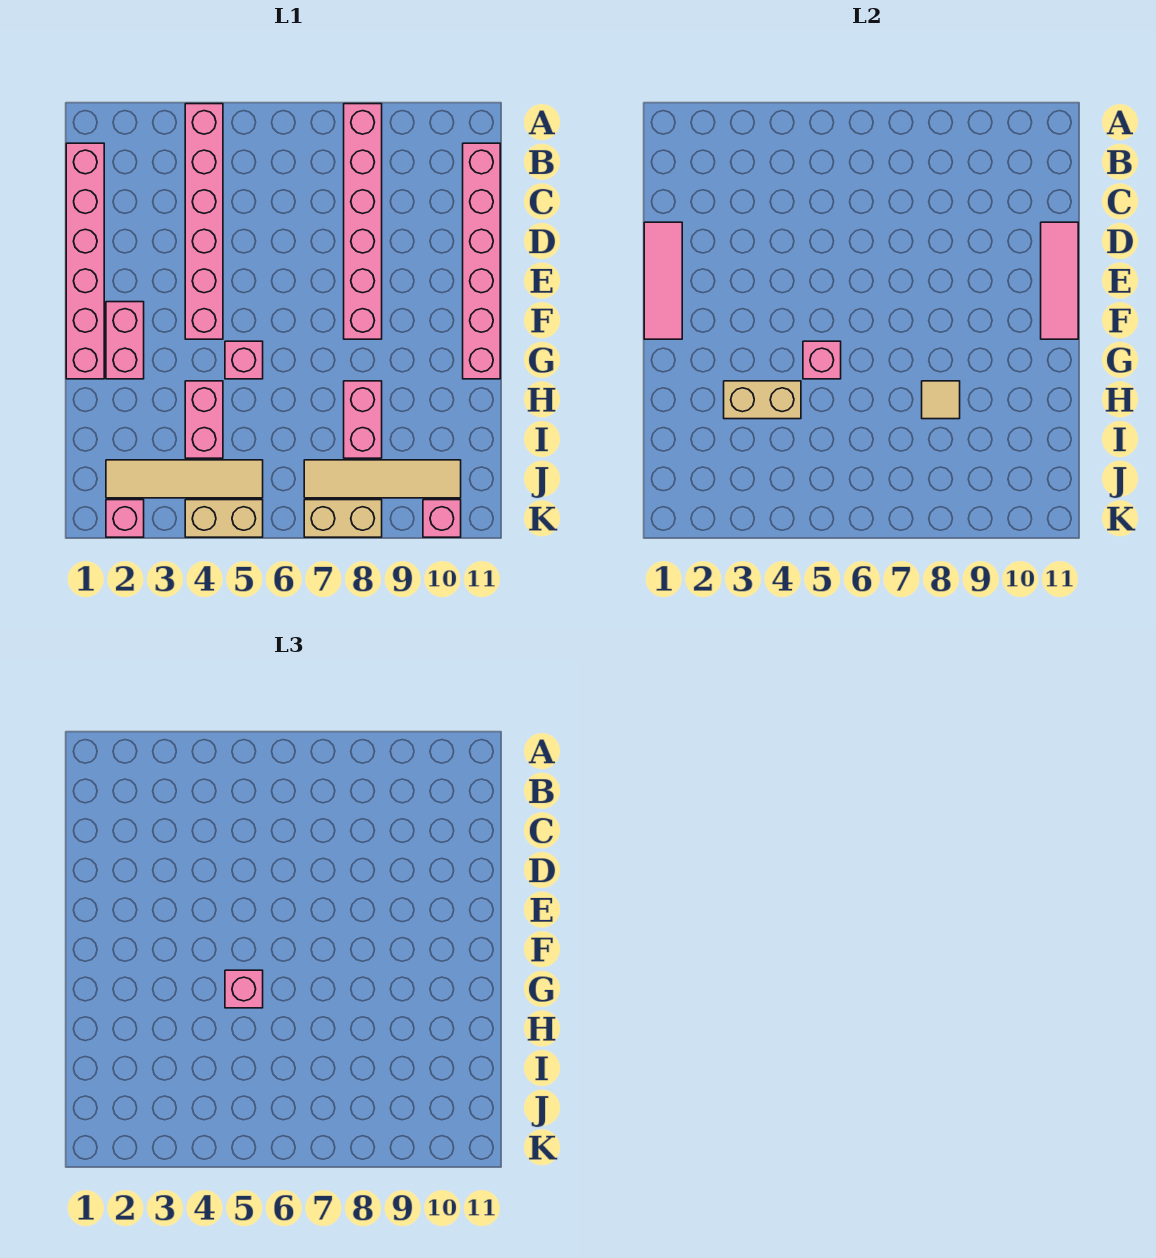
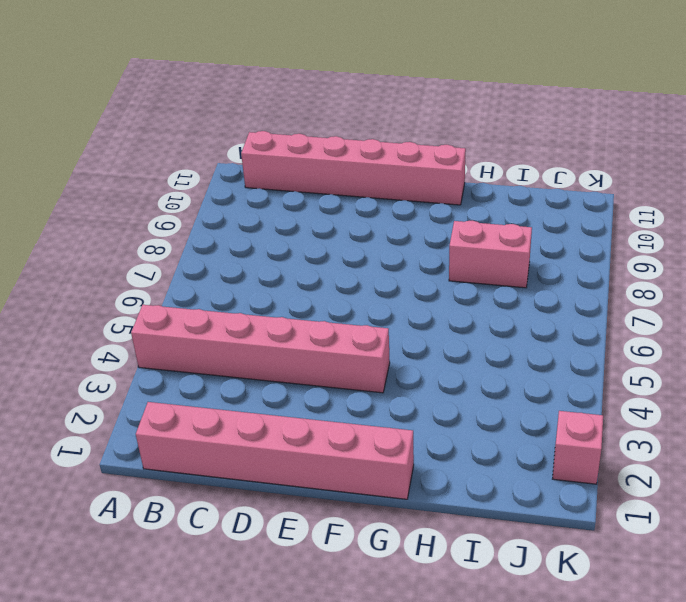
none -> pink brick A8:F8 level 1
none -> pink brick F2:G2 level 1
none -> pink brick G5 level 1

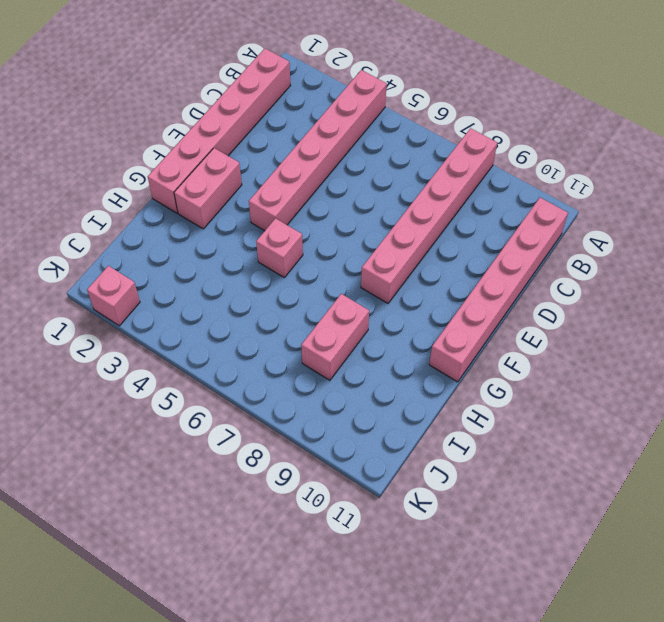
none -> pink brick H4:I4 level 1
none -> tan tile J2:J5 level 1
none -> tan tile J7:J10 level 1

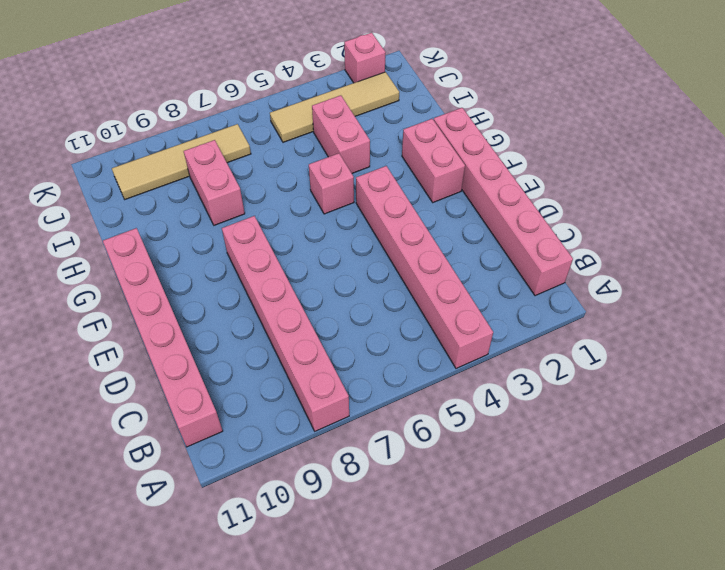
none -> tan brick K4:K5 level 1
none -> tan brick K7:K8 level 1
none -> pink brick K10 level 1

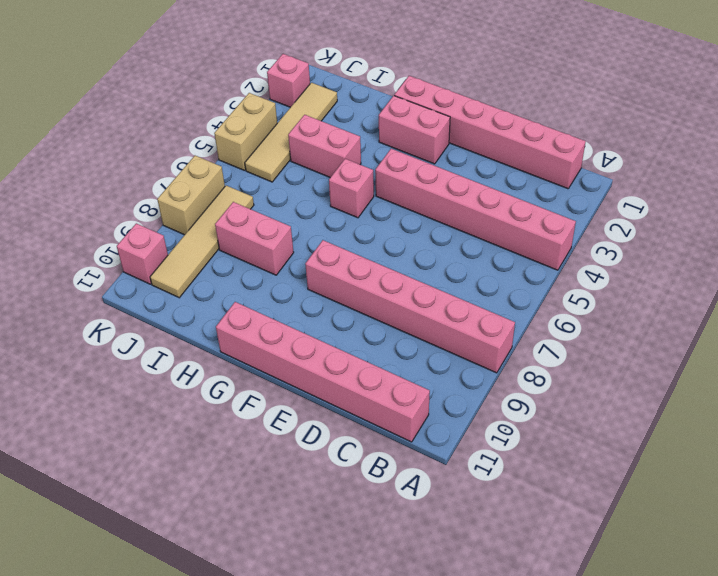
none -> pink tile D1:F1 level 2
none -> pink tile D11:F11 level 2
none -> pink brick G5 level 2

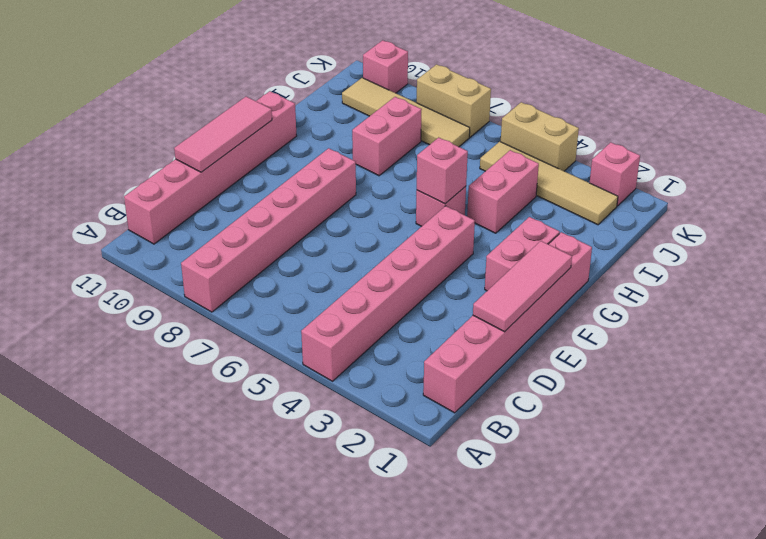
none -> tan brick H3:H4 level 2
none -> tan tile H8 level 2
none -> pink brick G5 level 3

